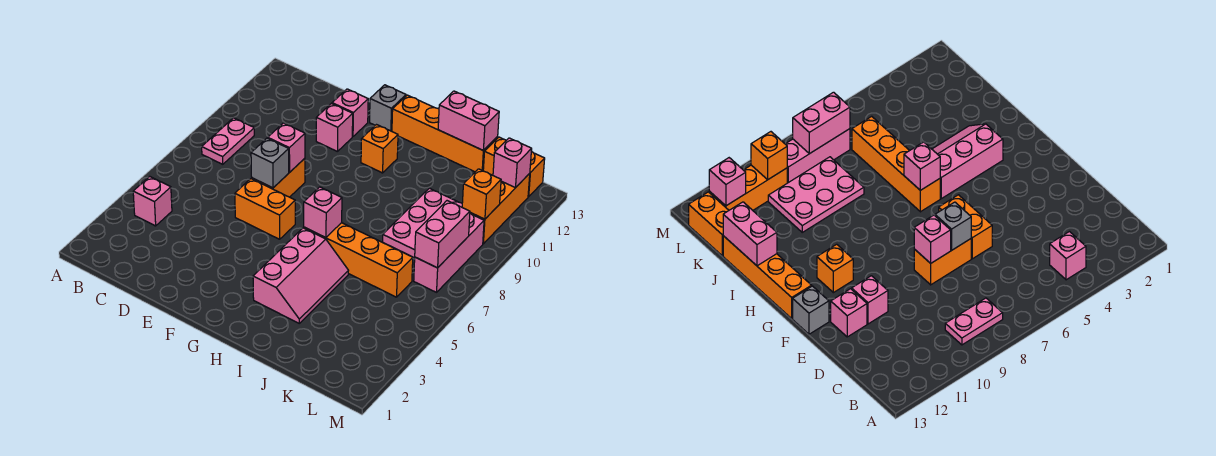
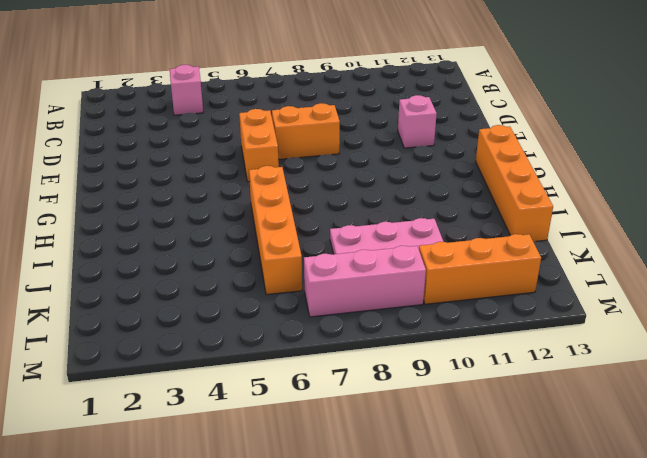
none -> pink plate B8:B9 level 1
none -> pink brick E12 level 1
none -> grey brick F13 level 1

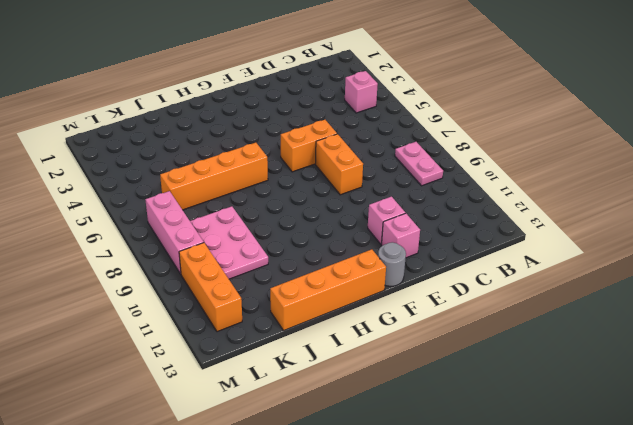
grey round brick F13 level 1 -> grey brick F13 level 1
none -> orange brick G11 level 1
none -> pink slope H3:I5 level 1 top H
none -> orange brick K13:L13 level 1

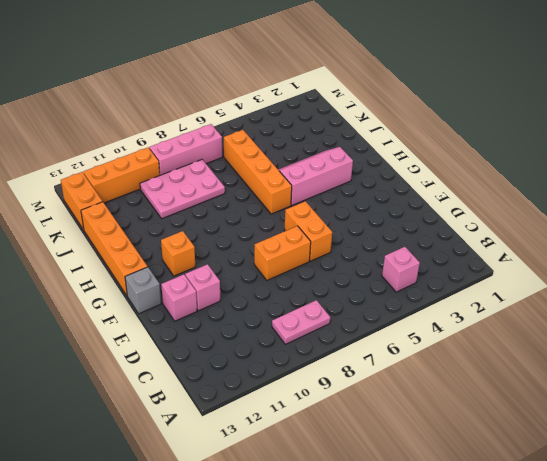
none -> grey brick E7 level 2
none -> pink brick E8 level 2
none -> pink brick H6 level 2

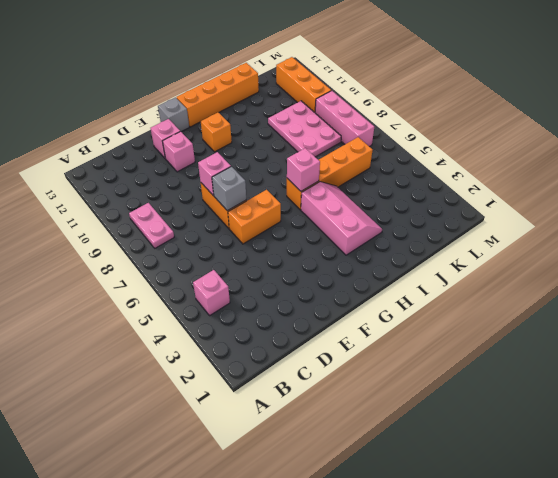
none -> orange brick K13:L13 level 1
none -> pink brick I13:J13 level 2
none -> pink brick L7:L8 level 2

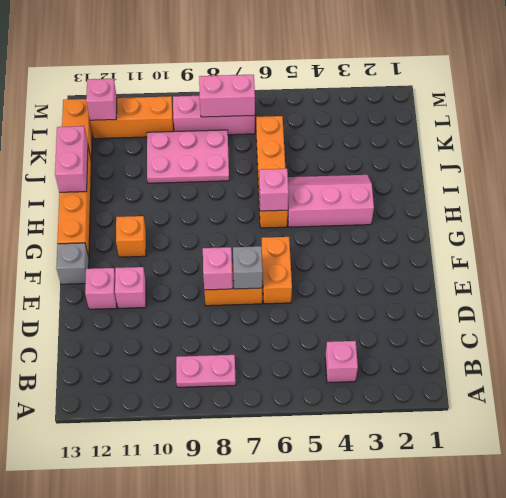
none -> orange brick L10 level 2

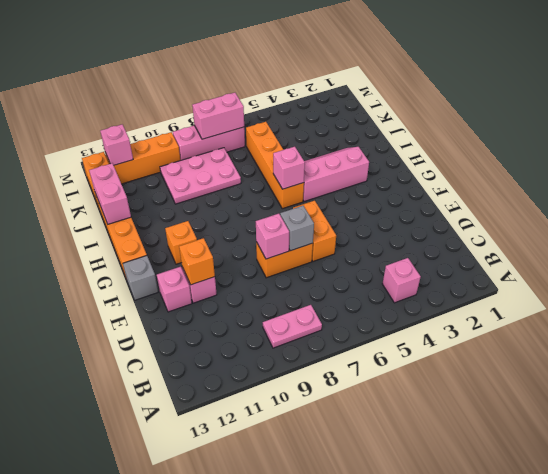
orange brick E11 level 2 -> orange brick L10 level 2

